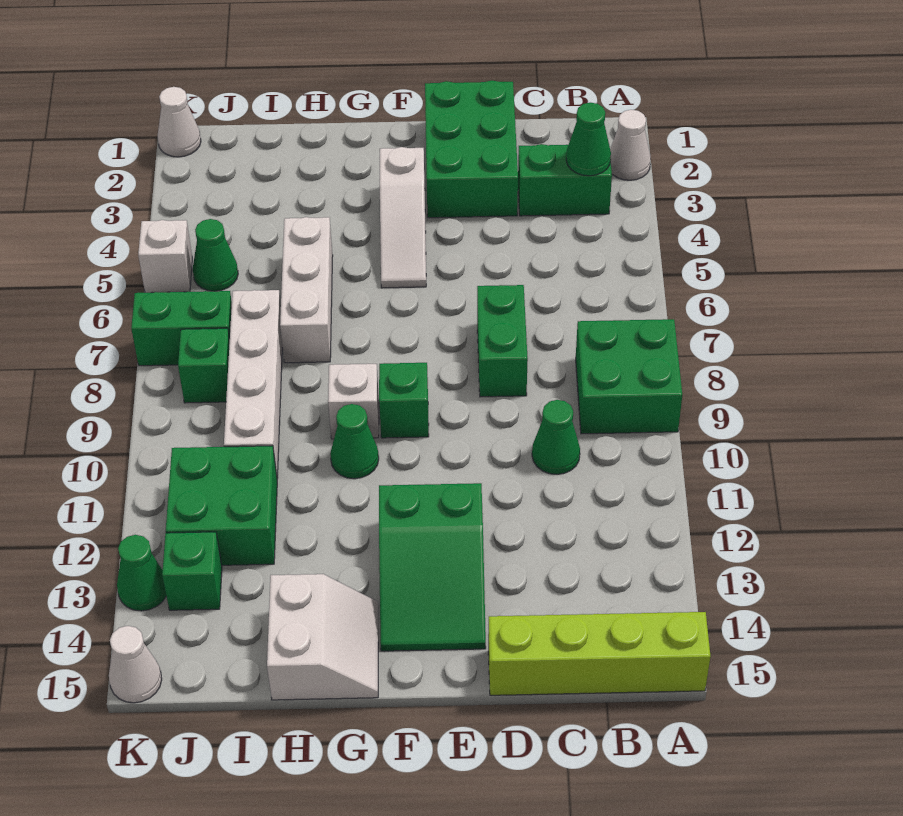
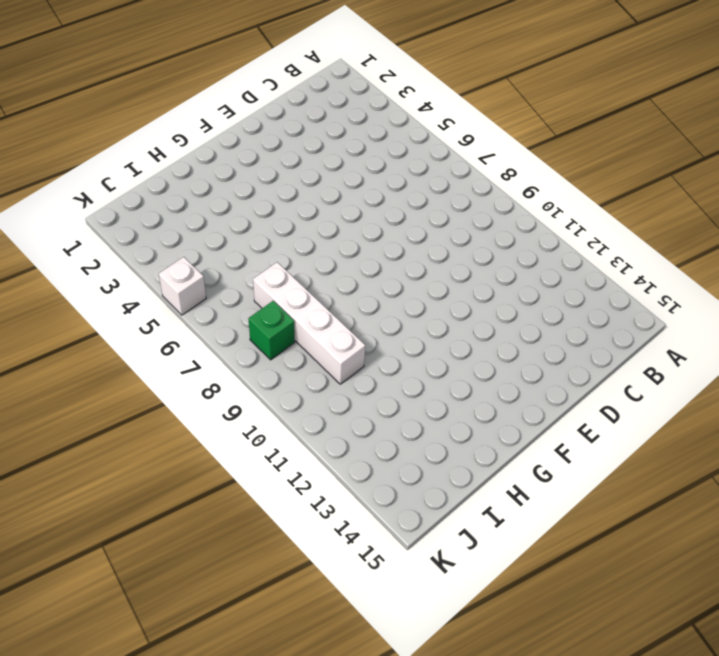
none -> white cone A2 level 1
none -> green brick A8:B9 level 1
none -> lime brick A15:D15 level 1

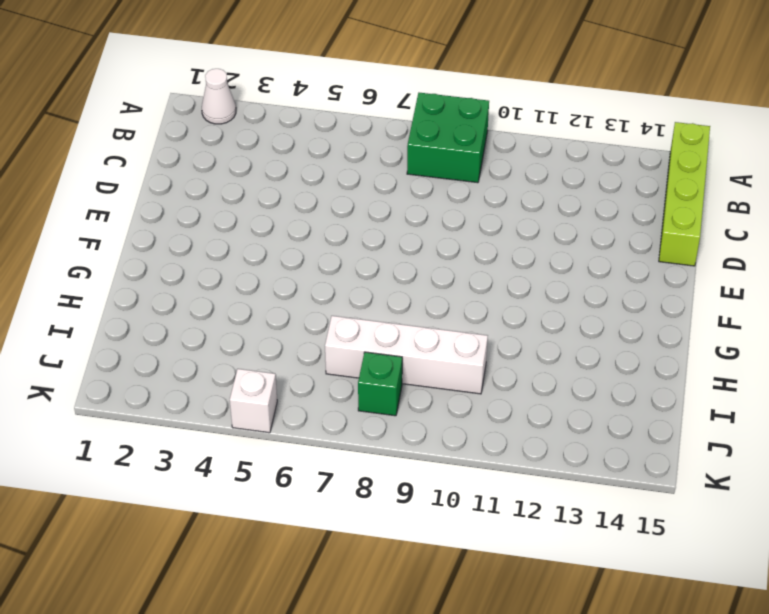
none -> green brick B3:C3 level 1
none -> green cone C10 level 1
none -> green brick D1:E3 level 1

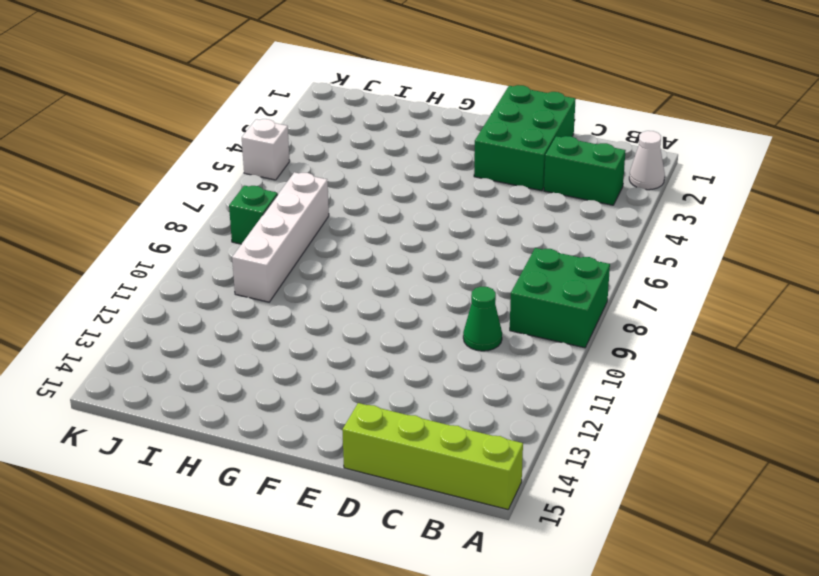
none -> green brick D7:D8 level 1
none -> green slope E12:F14 level 1 top 12
none -> white slope F3:F5 level 1 top 3

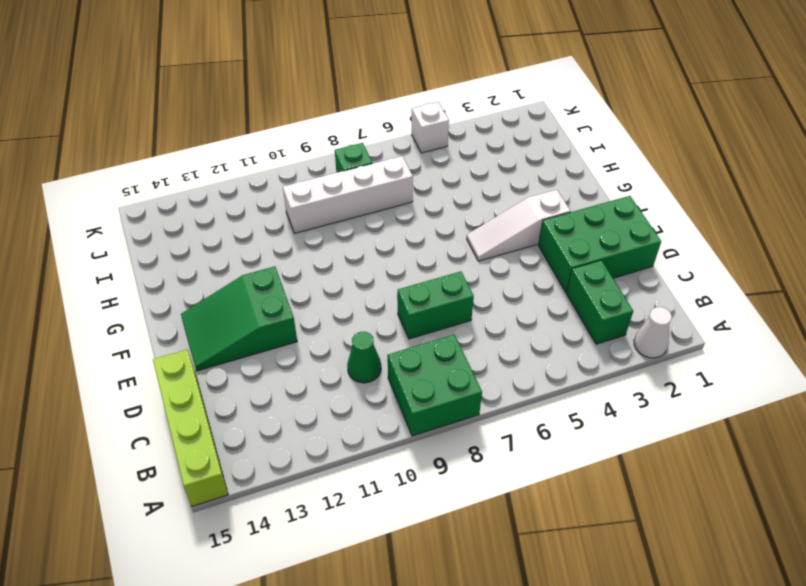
none -> green brick F9 level 1
none -> white brick G9 level 1
none -> green cone G10 level 1

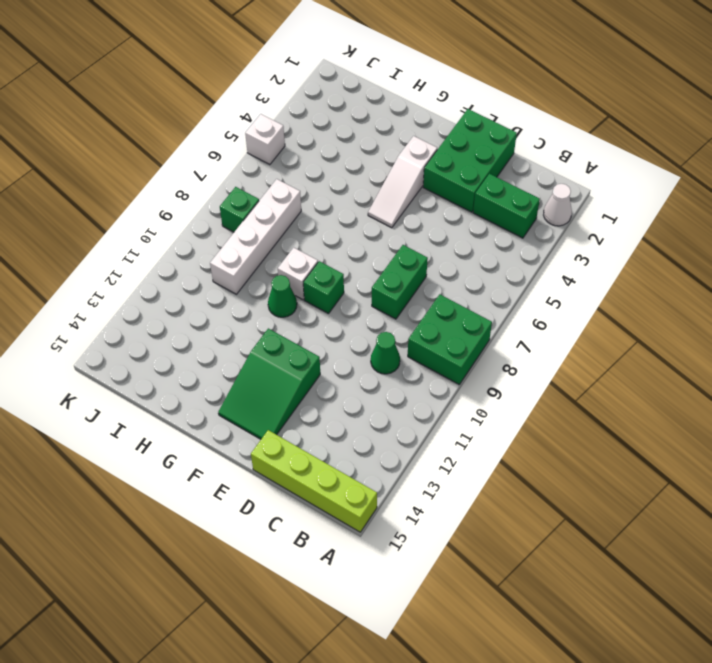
none -> white slope G14:H15 level 1 top H
none -> white brick H5:H7 level 1
none -> green brick I11:J12 level 1

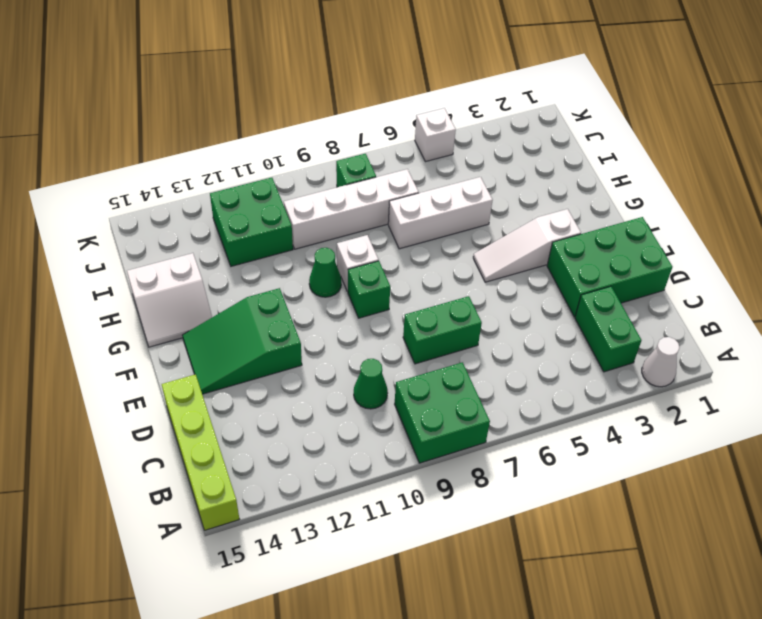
none -> green cone J5 level 1
none -> green brick J7:K7 level 1
none -> green brick J13 level 1

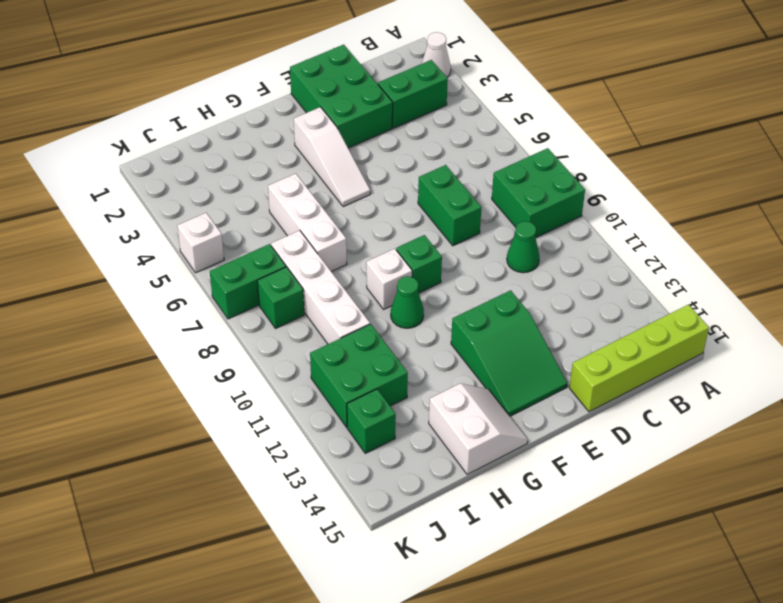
none -> green cone J5 level 1
none -> white cone K1 level 1
none -> green cone K13 level 1

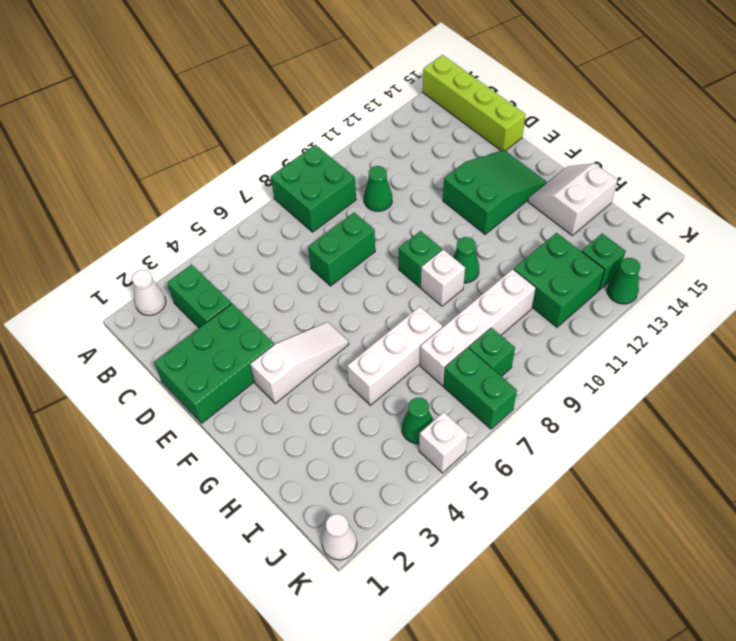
none -> white cone K15 level 1
none -> green cone B3 level 2

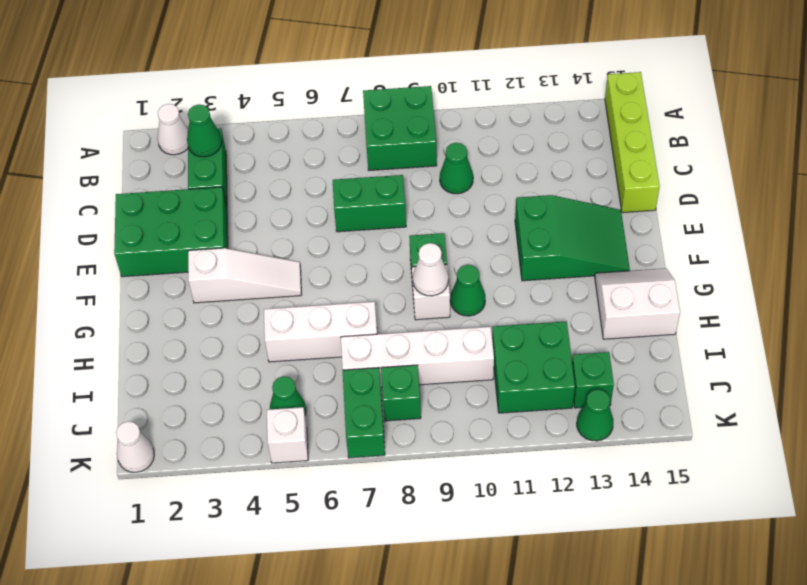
white cone G9 level 2 -> white cone K15 level 1

